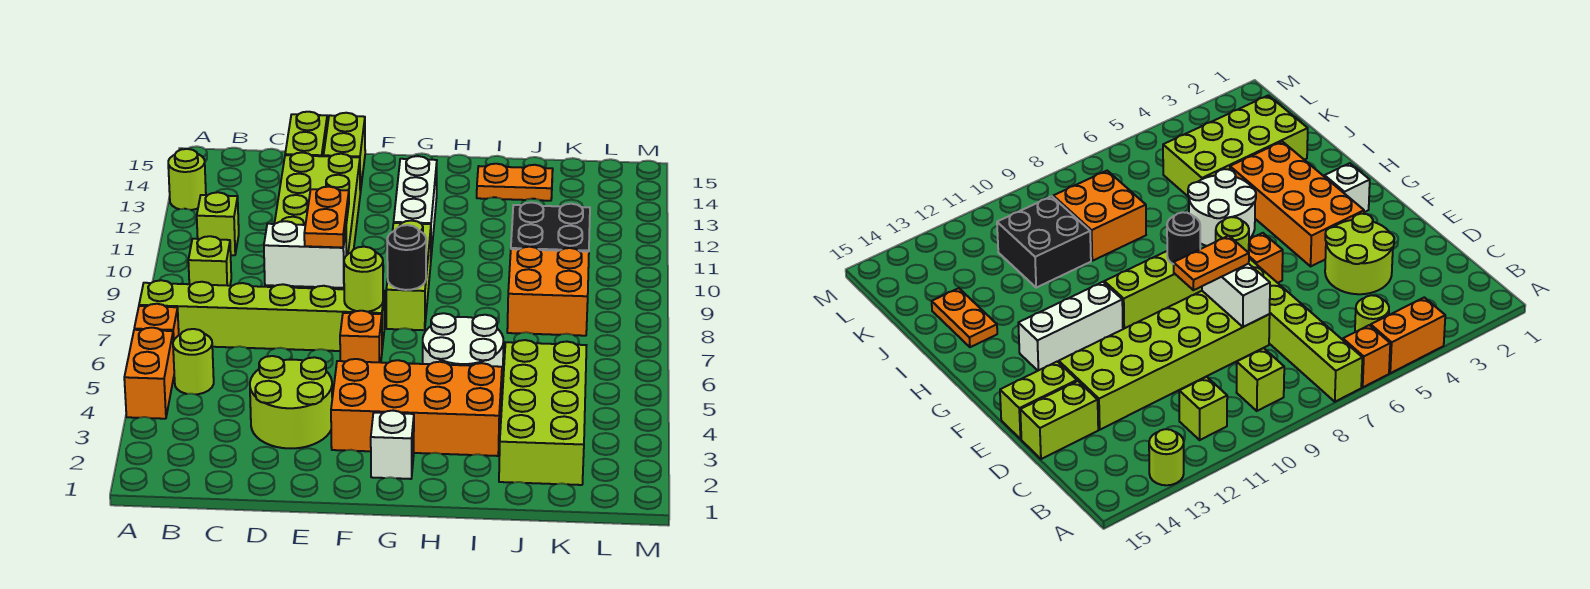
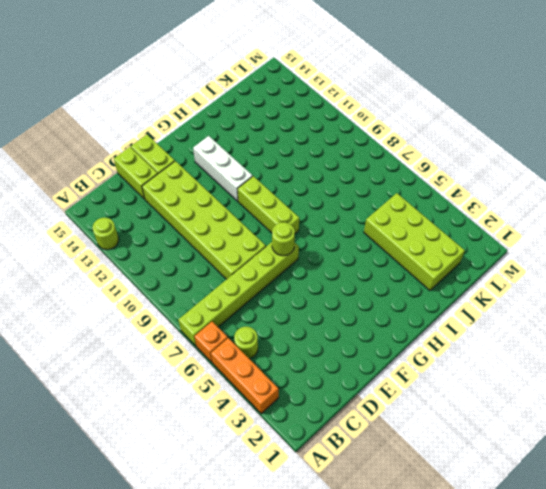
orange brick A3:A5 level 1 -> orange brick A4:A5 level 1
none -> lime brick B9 level 1
none -> lime brick B11 level 1
none -> lime round brick D3:E4 level 1

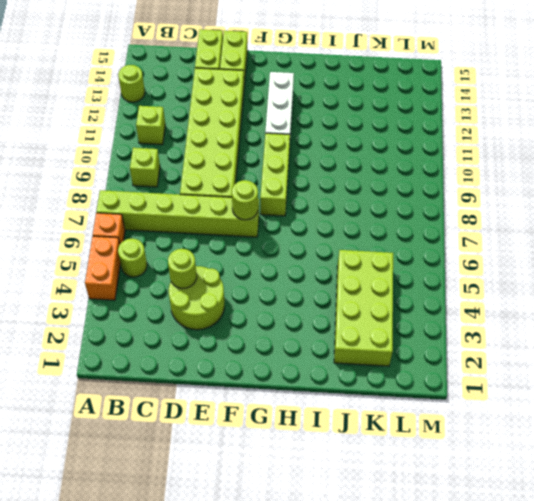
lime round brick D4 level 2 -> none
none -> orange brick F3:I4 level 1
none -> orange brick F6 level 1
none -> white brick G2 level 1

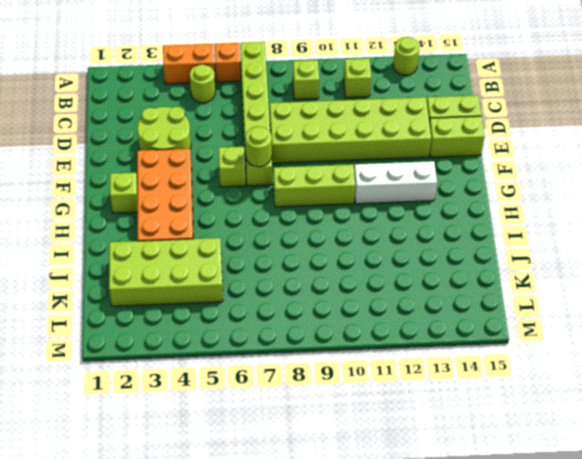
lime brick F6 level 1 -> orange brick F6 level 1
lime brick G2 level 1 -> white brick G2 level 1
none -> white round brick H5:I6 level 1
none -> orange plate I14:J14 level 1
none -> orange brick J8:K9 level 1

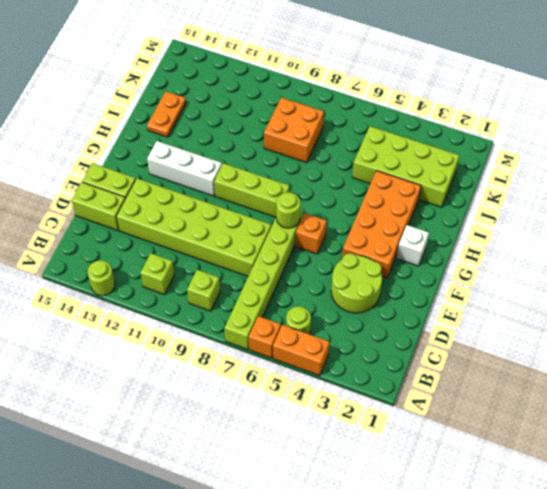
none -> white round brick H5:I6 level 1
none -> black brick J10:K11 level 1
none -> white brick D8:E8 level 2

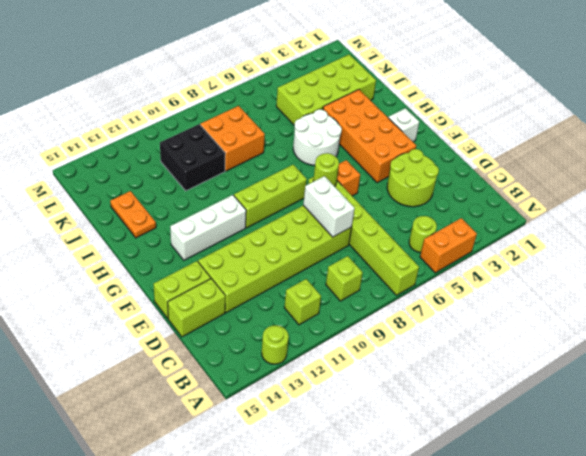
none -> orange brick A6 level 1
none -> black round brick G8 level 2
none -> orange plate E8:E9 level 3

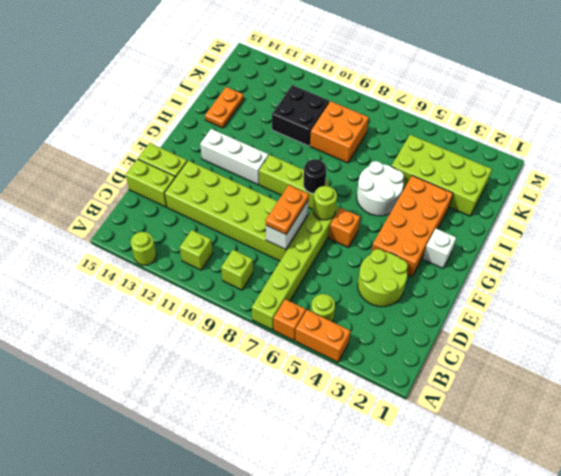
orange plate D8:E8 level 3 -> orange plate E8:E9 level 3

